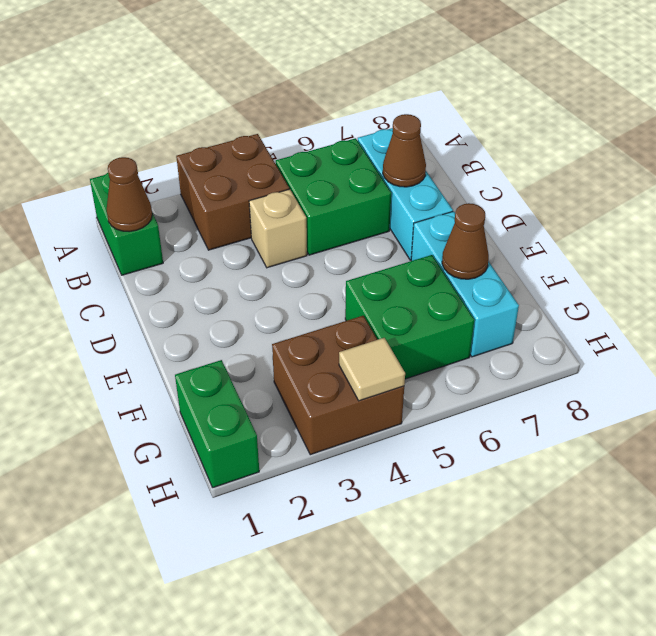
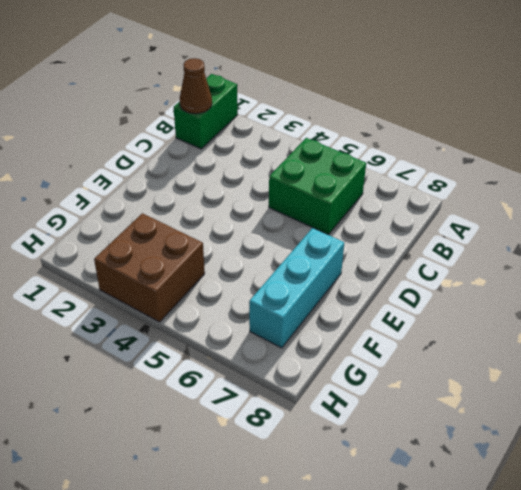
none -> brown brick A3:B4 level 1
none -> cyan brick B7:D7 level 1
none -> tan brick C4 level 1

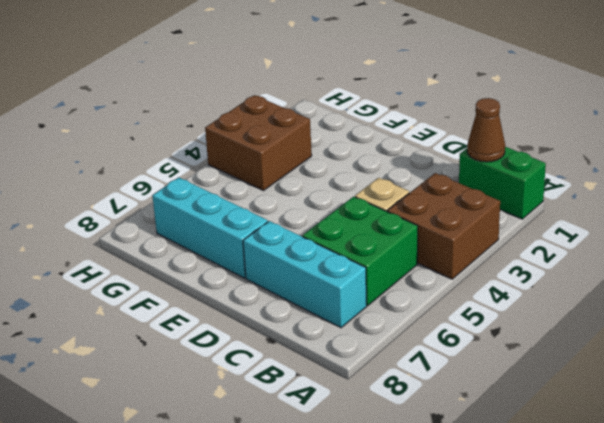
none -> green brick F5:G6 level 1
none -> green brick G1:H1 level 1
none -> brown cone C7 level 2

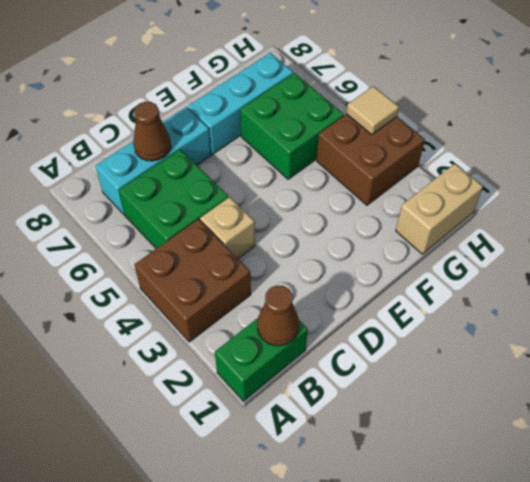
tan brick G1:H1 level 1 -> green brick G1:H1 level 1
none -> brown cone F7 level 2

